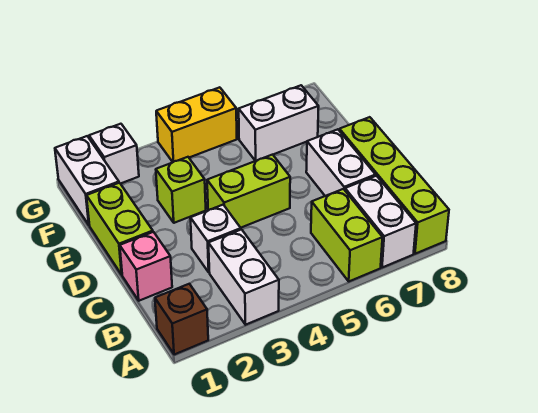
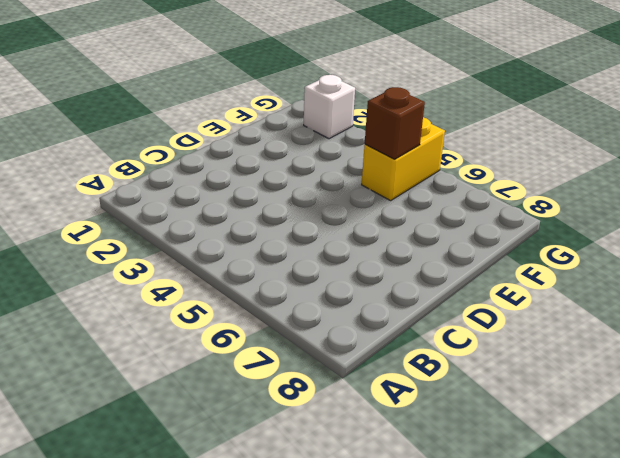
yellow brick F5:G5 level 1 -> yellow brick G4:G5 level 1
brown brick F5 level 2 -> brown brick A1 level 1
none -> white brick A3:B3 level 1
none -> lime brick A6:B6 level 1
none -> white brick A7:B7 level 1

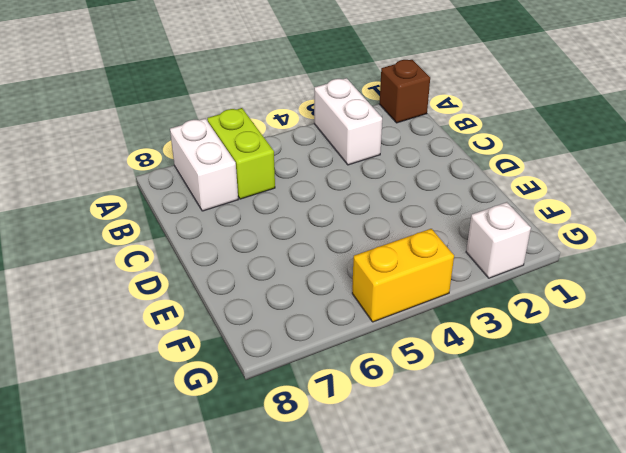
none -> lime brick A8:D8 level 1
none -> pink brick C1 level 1
none -> white brick C3 level 1

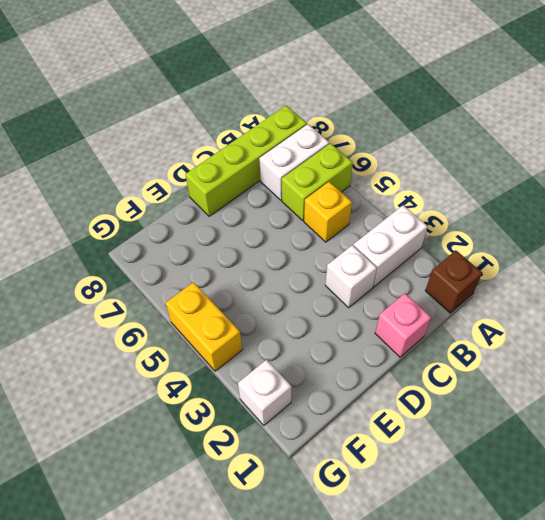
yellow brick B5 level 1 -> none
none -> white brick C7:D7 level 1
none -> lime brick D1:E1 level 1
none -> lime brick D4:D5 level 1

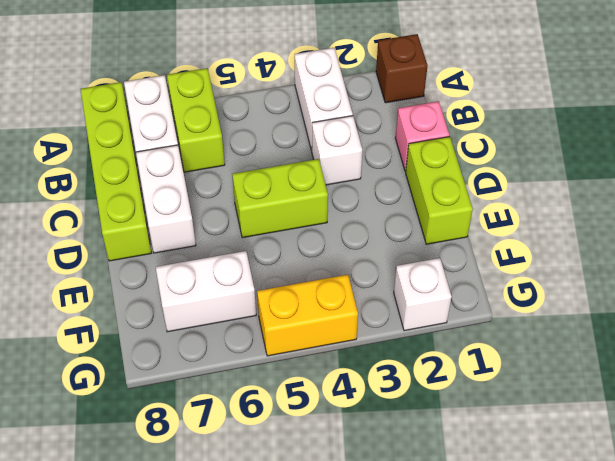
none -> lime brick E3 level 1
none -> white brick F1:G1 level 1

